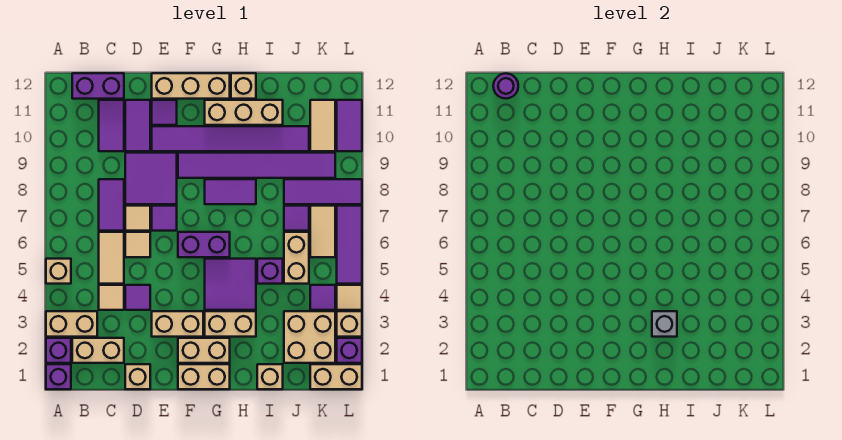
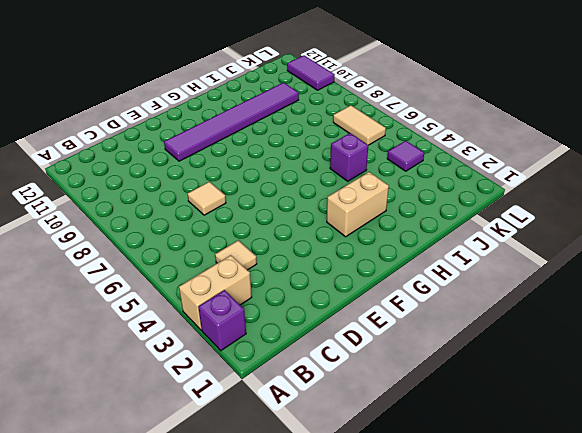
none -> purple brick A1 level 1
none -> tan brick A5 level 1
none -> tan brick B2:C2 level 1
none -> purple brick B12:C12 level 1

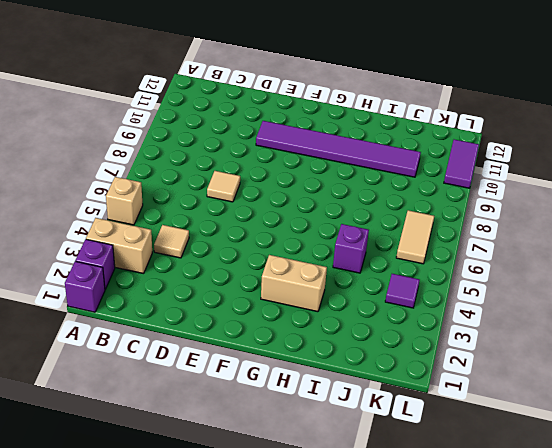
none -> tan brick B2:C2 level 1
none -> purple brick B12:C12 level 1
none -> tan tile C5:C6 level 1
none -> purple tile C7:C8 level 1

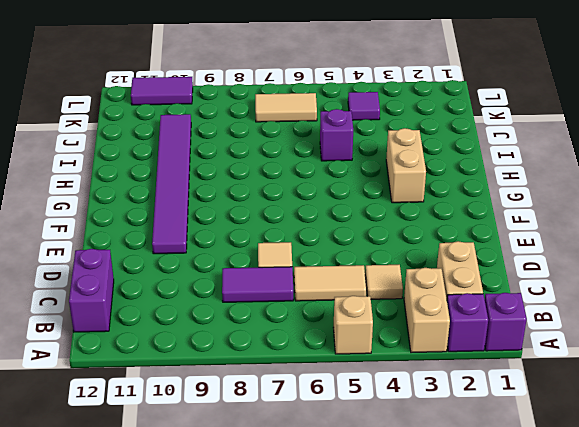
none -> purple tile C10:C11 level 1
none -> tan brick D1 level 1
none -> purple tile D4 level 1
none -> tan tile D6 level 1

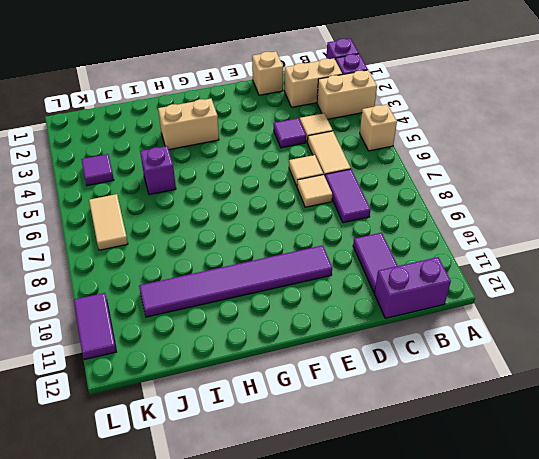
none -> purple tile D8:E9 level 1
none -> purple tile D10:D11 level 1
none -> tan brick E3:F3 level 1
none -> purple tile E7 level 1

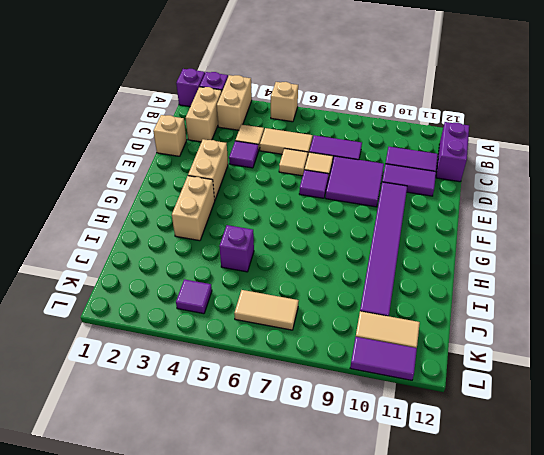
none -> purple tile E11 level 1
none -> tan brick E12:G12 level 1
none -> tan brick F1:G1 level 1
none -> tan brick F2:G2 level 1

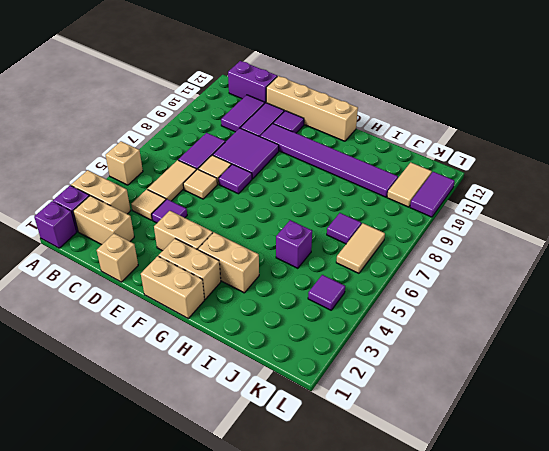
tan brick D12:G12 level 1 -> tan brick E12:G12 level 1
none -> purple brick F6:G6 level 1
none -> purple tile F9:K9 level 1
none -> purple tile G4:H5 level 1
none -> purple tile G8:H8 level 1

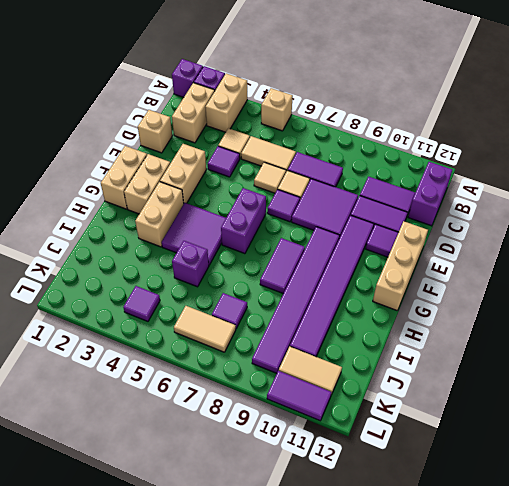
none -> tan brick G11:I11 level 1
none -> tan brick H12 level 1
none -> tan brick I1 level 1
none -> tan brick J2:K3 level 1

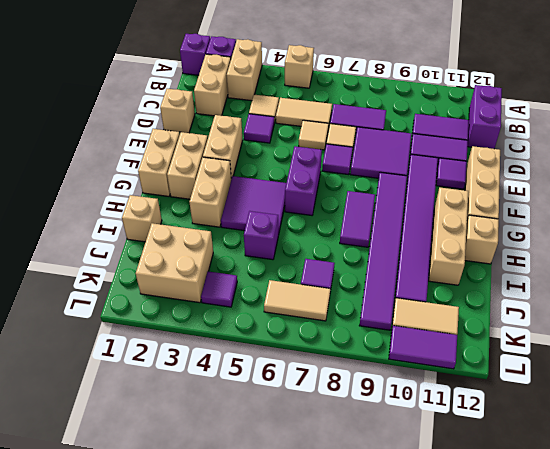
none -> tan brick J5:J6 level 1
none -> purple tile J8:L8 level 1
none -> tan brick K1:L1 level 1
none -> purple brick L2 level 1

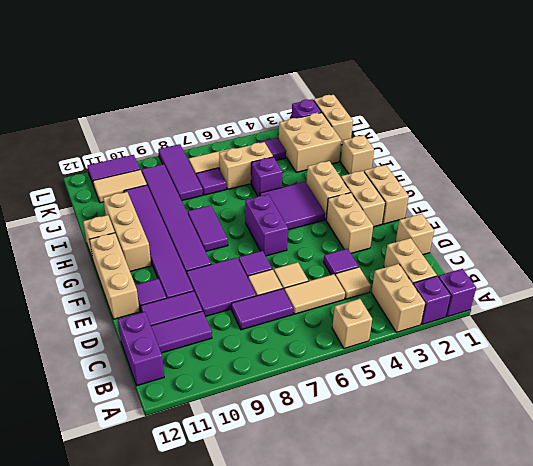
none -> tan brick L3 level 1
none -> tan tile L4 level 1
none -> purple tile L5:L7 level 1
none -> purple round brick B12 level 2

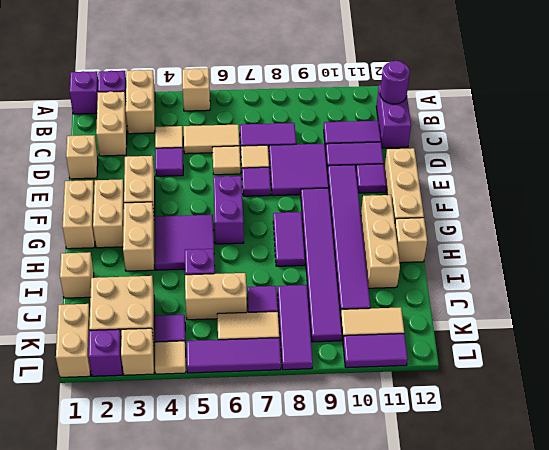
none -> grey brick H3 level 2

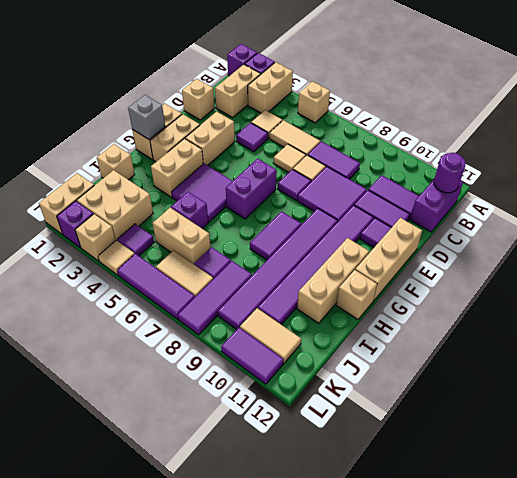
grey brick G1 level 2 -> grey brick H3 level 2

